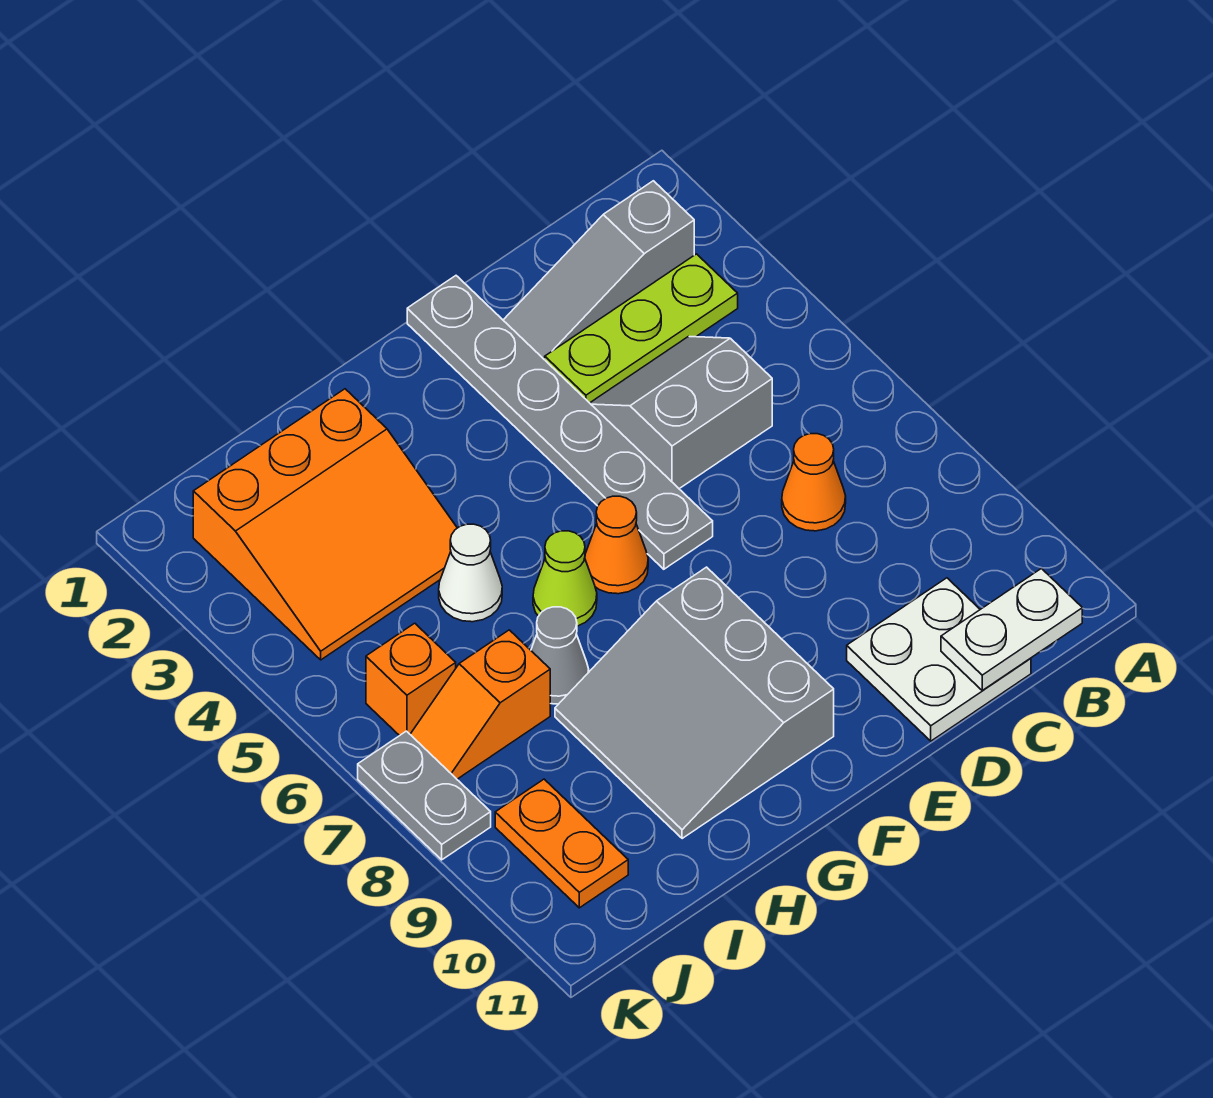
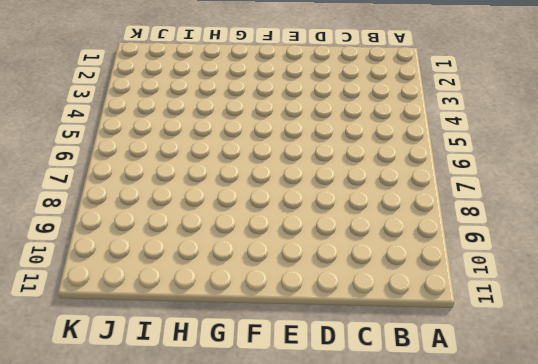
none -> grey slope B2:D2 level 1 top B
none -> lime plate B3:D3 level 1
none -> grey slope C4:D5 level 1 top 5

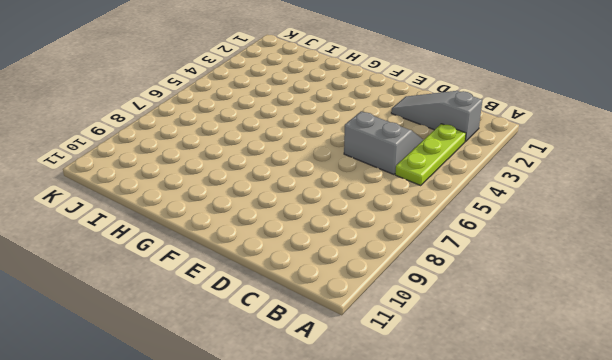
lime plate B3:B5 level 1 -> lime plate B3:D3 level 1
none -> orange cone C7 level 1
none -> white plate C10:D11 level 1
none -> grey plate E1:E6 level 1

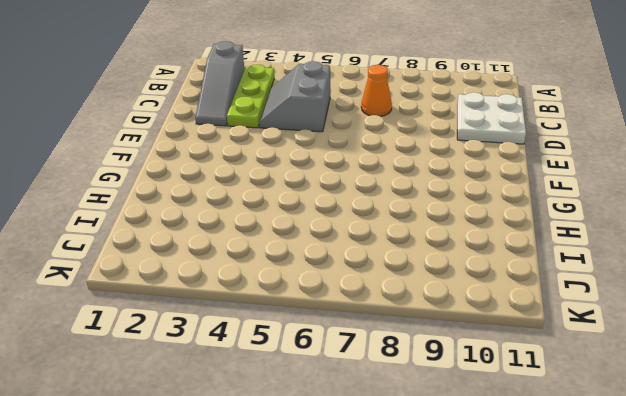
none -> grey plate E1:E6 level 1
none -> orange cone F6 level 1
none -> grey slope F8:H10 level 1 top F

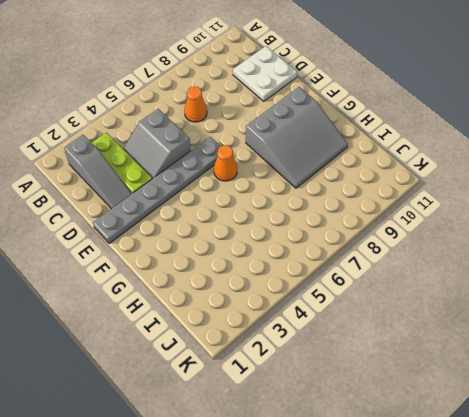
none -> lime cone G6 level 1
none -> orange slope H2:J4 level 1 top 2
none -> white cone H5 level 1

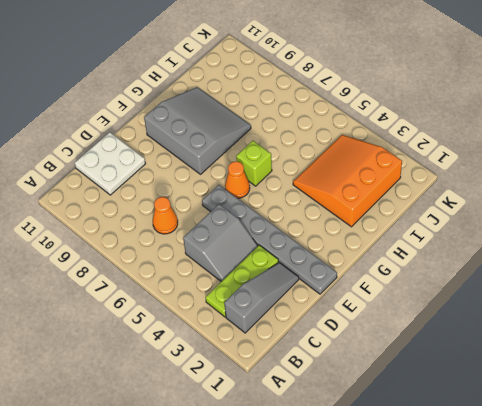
lime brick G6 level 1 -> lime cone G6 level 1
none -> white cone H5 level 1
none -> grey cone H7 level 1
none -> orange slope I7:J7 level 1 top I

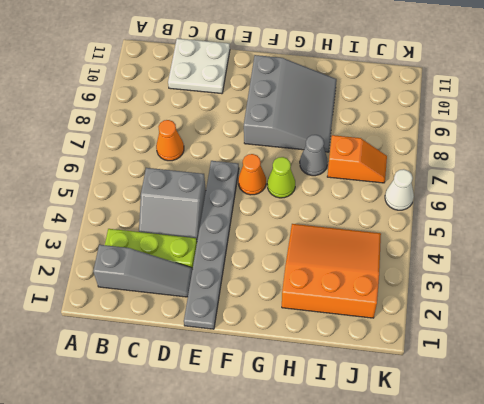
white cone K6 level 1 -> white cone H5 level 1
none -> orange brick J6 level 1
none -> orange plate J9:J10 level 1
none -> grey plate K7:K8 level 1

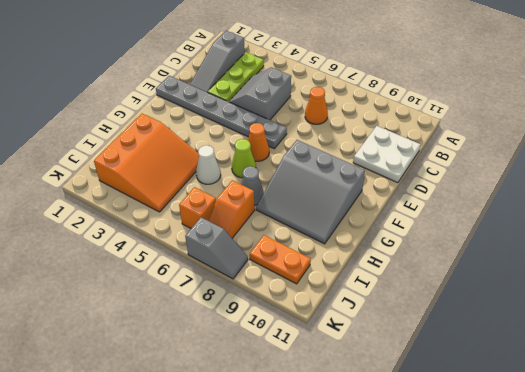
grey slope K7:K8 level 1 top 7 -> grey plate K7:K8 level 1
none -> white plate B11:C11 level 2

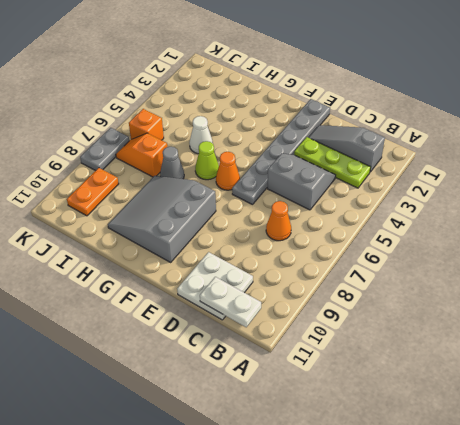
none -> orange slope H2:J4 level 1 top 2

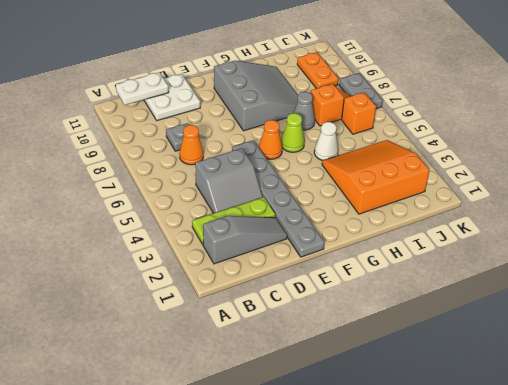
grey plate C8 level 1 -> none

